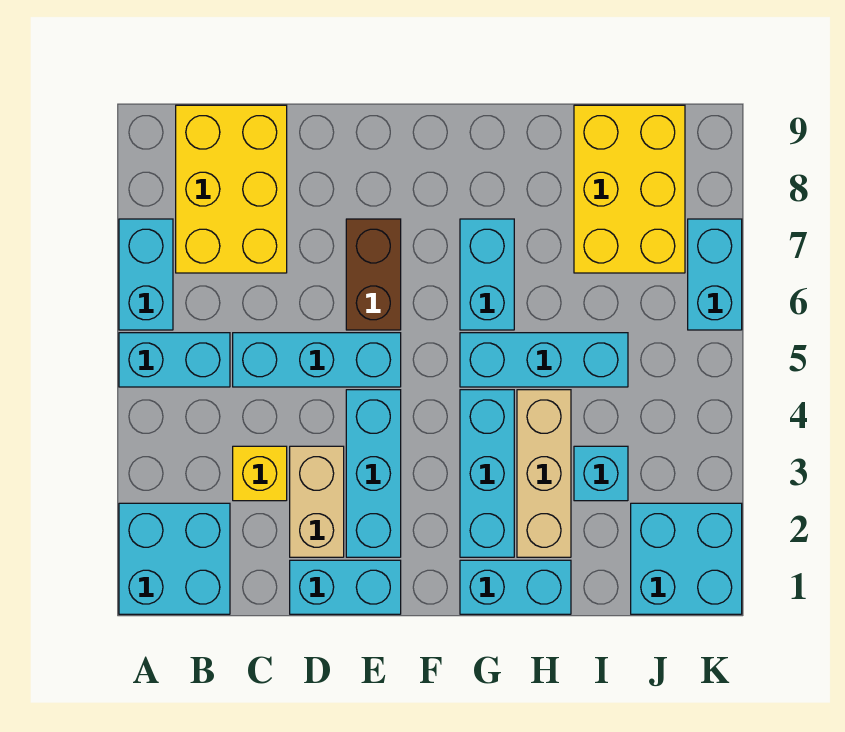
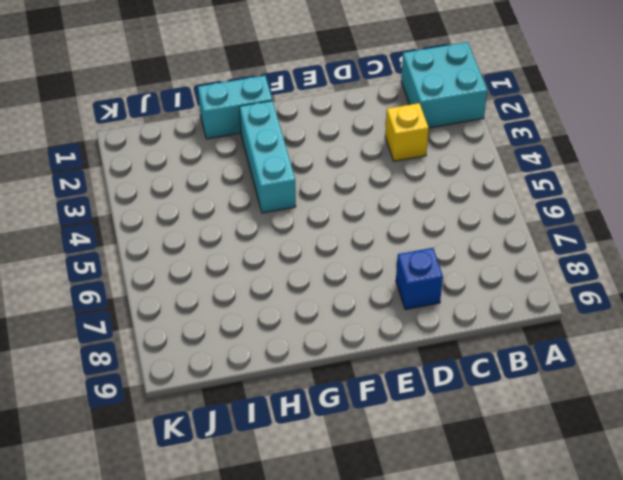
blue brick D8 level 1 -> none
none -> cyan brick A5:B5 level 1
none -> cyan brick A6:A7 level 1
none -> yellow brick B7:C9 level 1

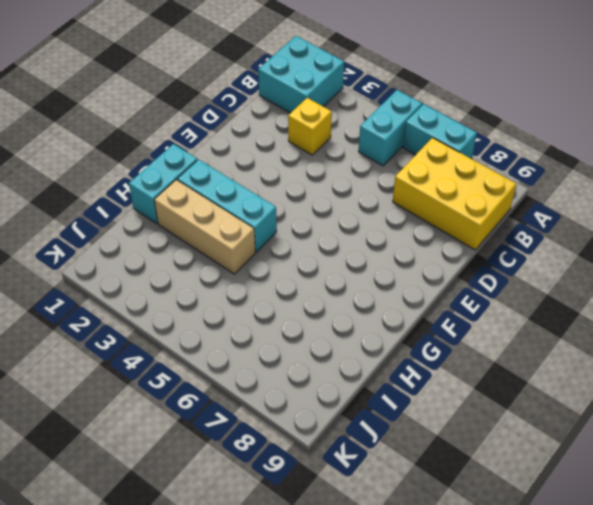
none -> cyan brick C5:E5 level 1
none -> cyan brick D1:E1 level 1
none -> tan brick D2:D3 level 1

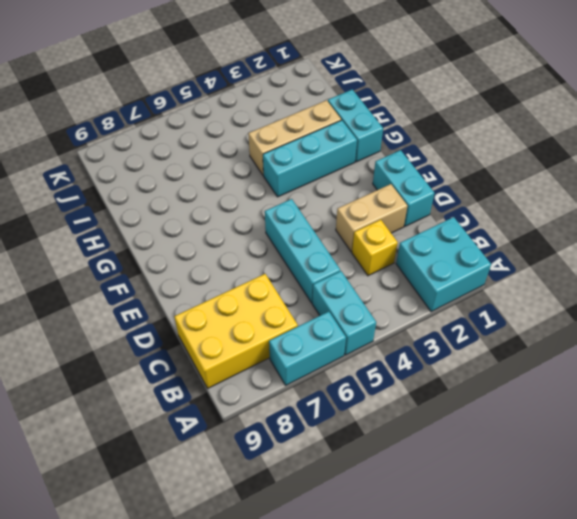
none -> cyan brick E2:E4 level 1
none -> brown brick E6:E7 level 1
none -> cyan brick G5:I5 level 1

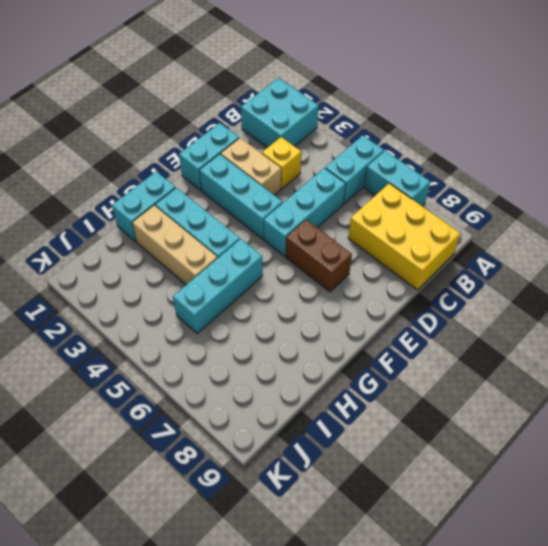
none -> cyan brick G6:G7 level 1
none -> cyan brick I3 level 1
none -> yellow brick I7:J9 level 1

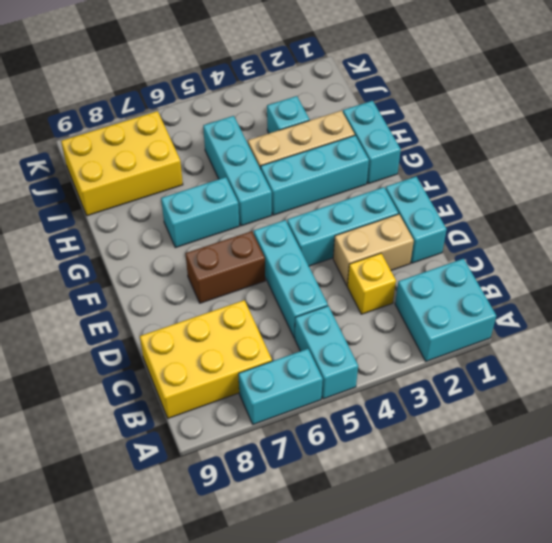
none -> cyan brick J1:K2 level 1
none -> cyan brick K6:K7 level 1

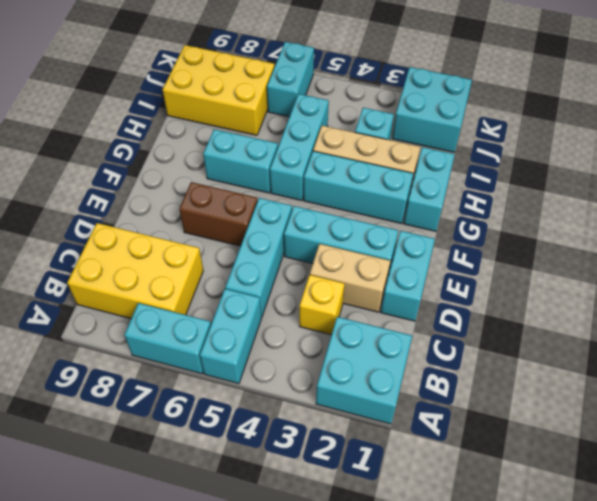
cyan brick J6:K6 level 1 -> cyan brick K6:K7 level 1

